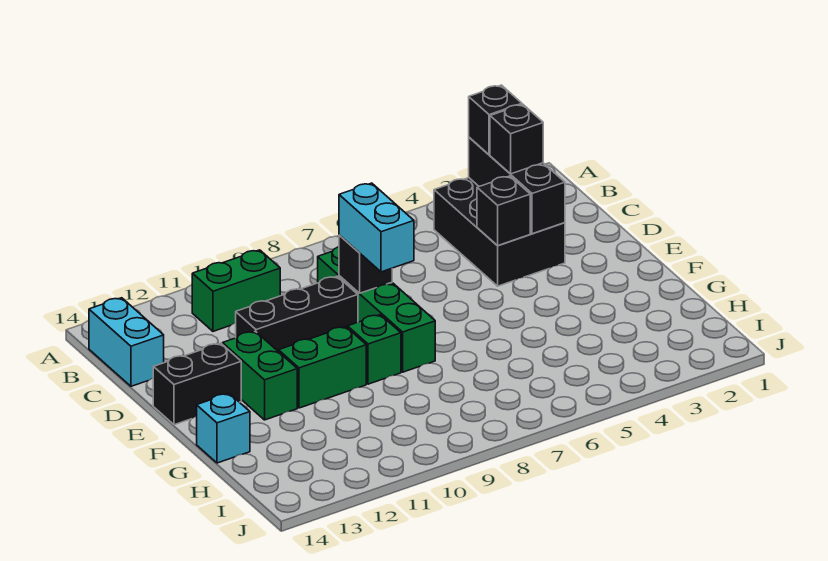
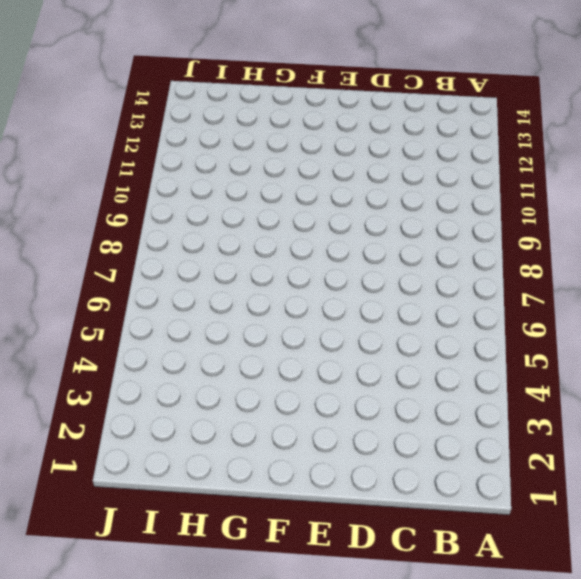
none -> black brick B3:D4 level 1
none -> green brick B10:B11 level 1
none -> cyan brick B14:C14 level 1

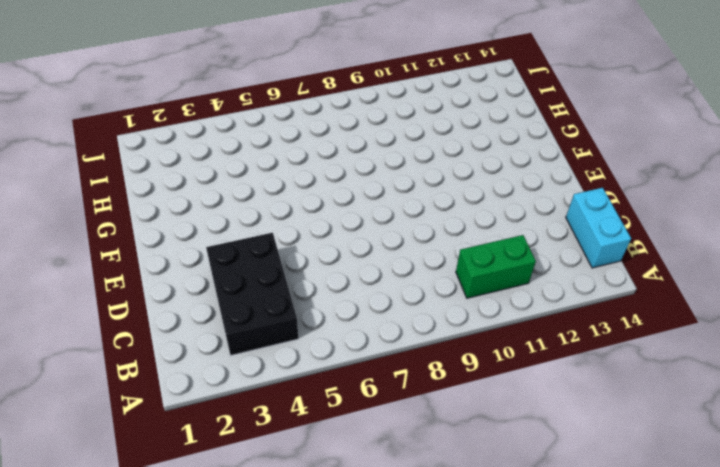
none -> green brick C8:F8 level 1
none -> black brick D9:D11 level 1
none -> green brick E12:F12 level 1

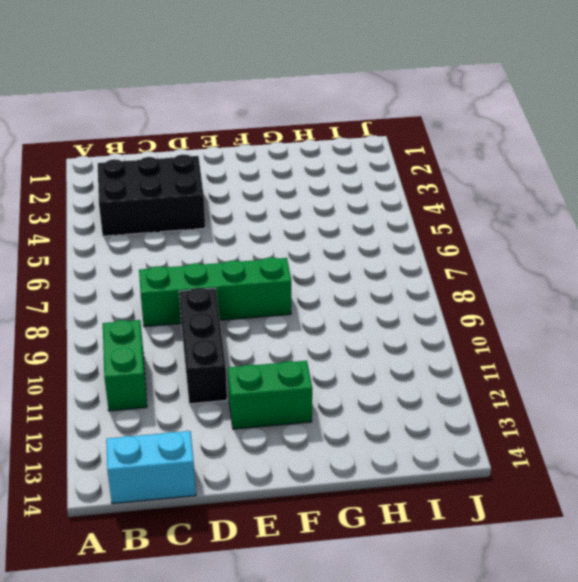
none -> black brick E13:E14 level 1
none -> green brick F9 level 1
none -> green brick F10:F11 level 1

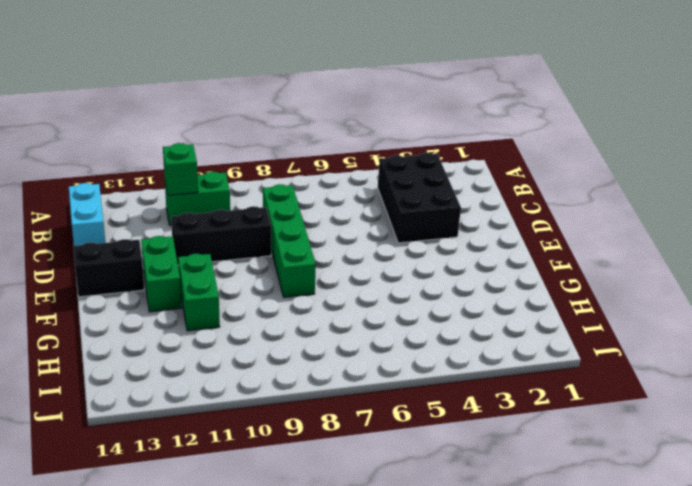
green brick B11 level 2 -> green brick F9 level 1
green brick F11:G11 level 1 -> green brick F10:F11 level 1
none -> cyan brick G14 level 1
none -> black brick B3:D3 level 2
none -> black brick D4 level 2

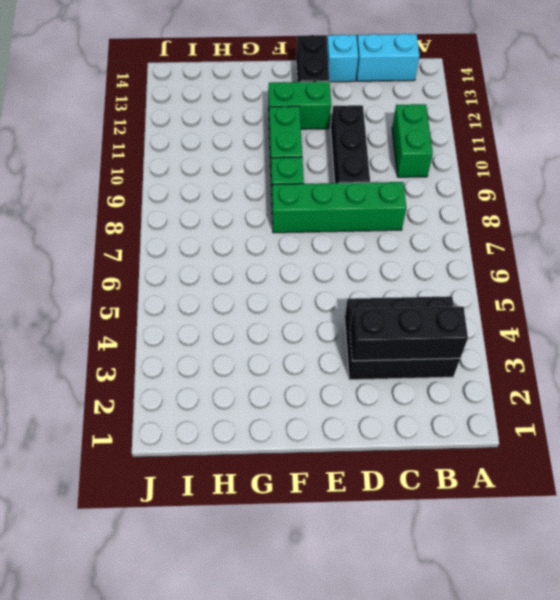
cyan brick D14 level 1 -> cyan brick G14 level 1
none -> black brick D4 level 2
none -> black brick D8 level 2
none -> black brick B3 level 3

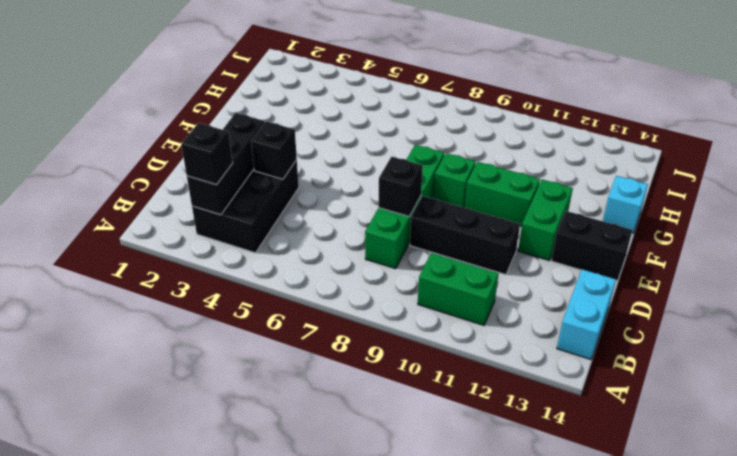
none -> black brick C3 level 3
none -> cyan brick D8:E8 level 3

